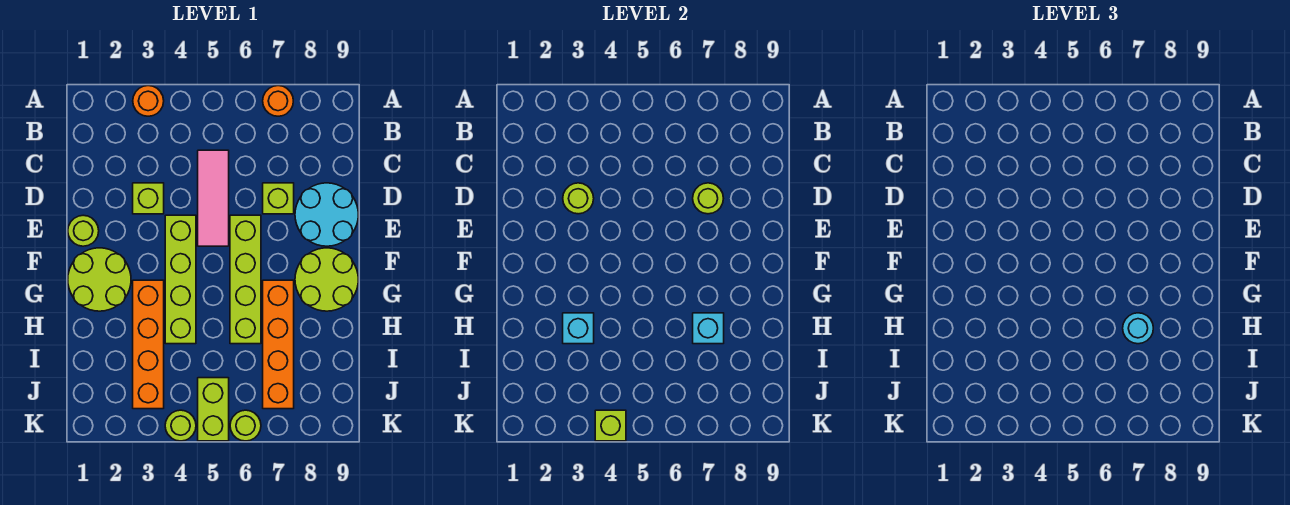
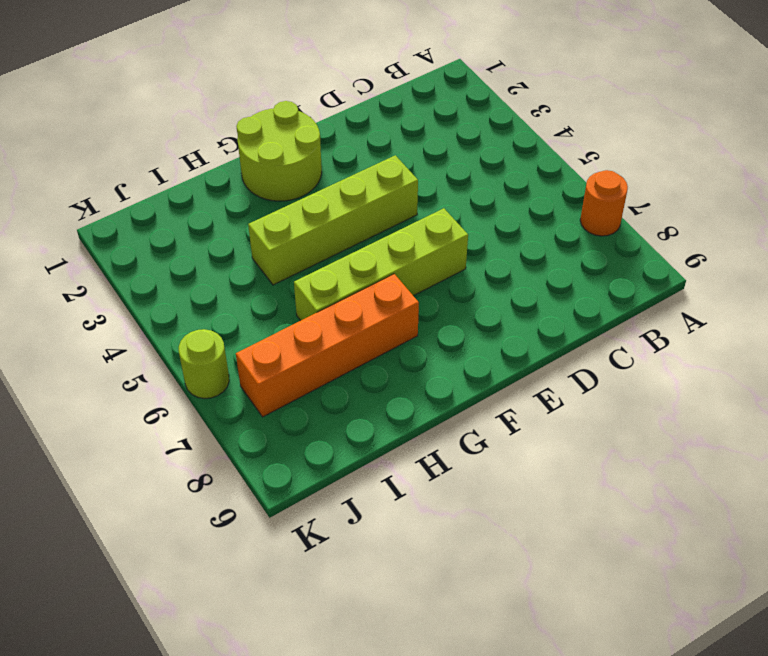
none -> orange round brick A3 level 1
none -> pink tile C5:E5 level 1
none -> lime brick D3 level 1

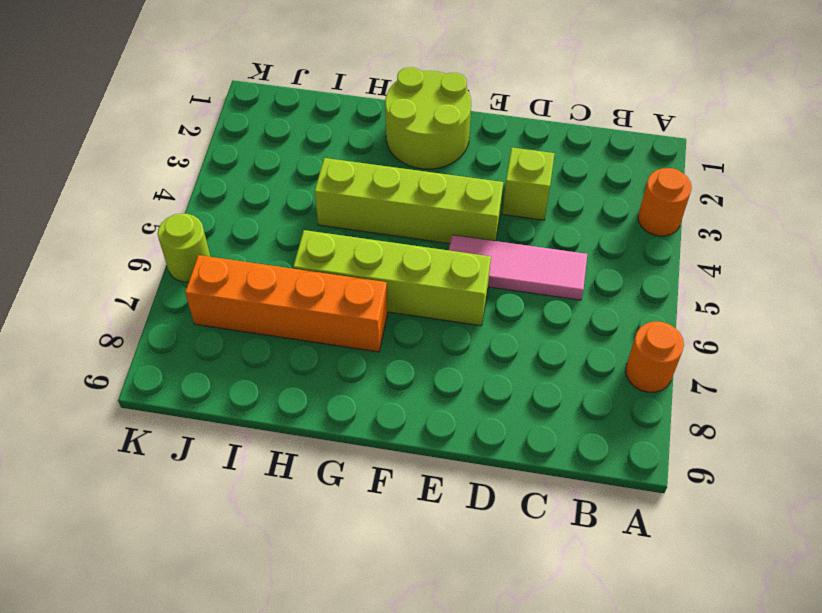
none -> lime brick D7 level 1
none -> cyan round brick D8:E9 level 1
none -> lime round brick E1 level 1

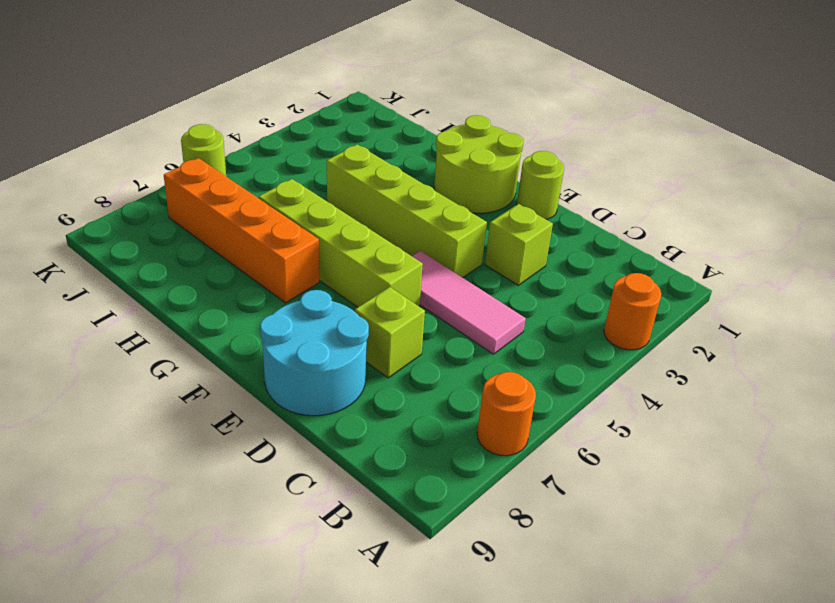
none -> lime round brick F8:G9 level 1
none -> orange brick G3:J3 level 1
none -> lime brick J5:K5 level 1

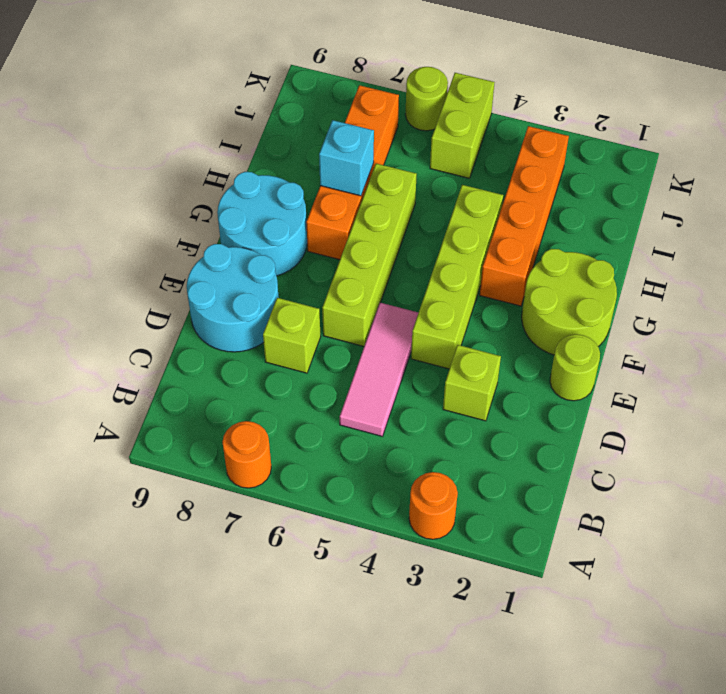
cyan round brick F8:G9 level 1 -> lime round brick F8:G9 level 1
none -> lime round brick K4 level 1
none -> lime round brick D3 level 2
none -> lime round brick D7 level 2

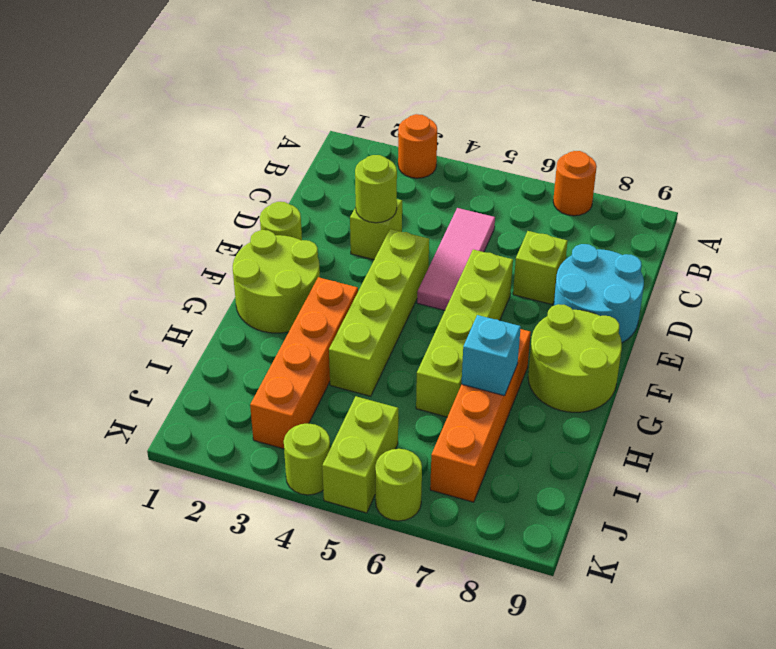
none -> lime round brick D7 level 2
none -> cyan brick H3 level 2
none -> lime brick K4 level 2

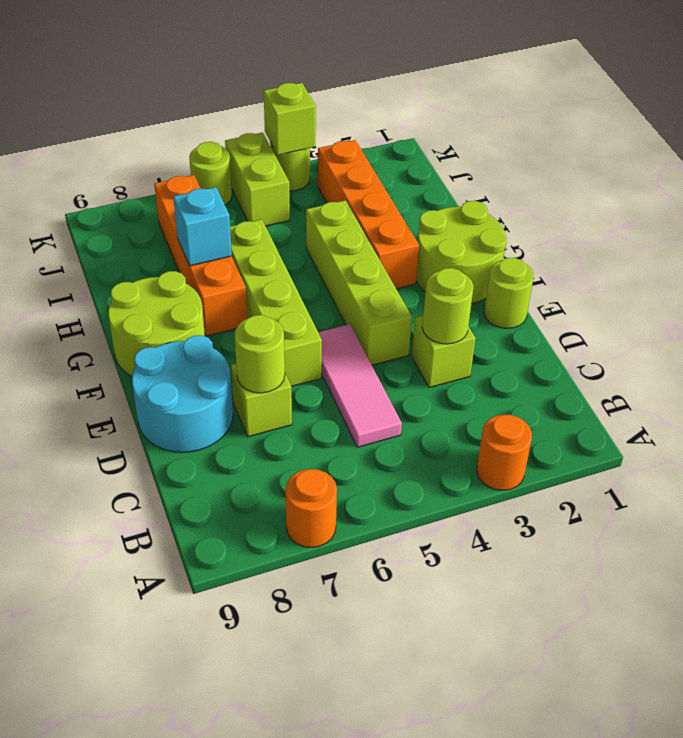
none -> cyan brick H3 level 2
none -> cyan round brick H7 level 3

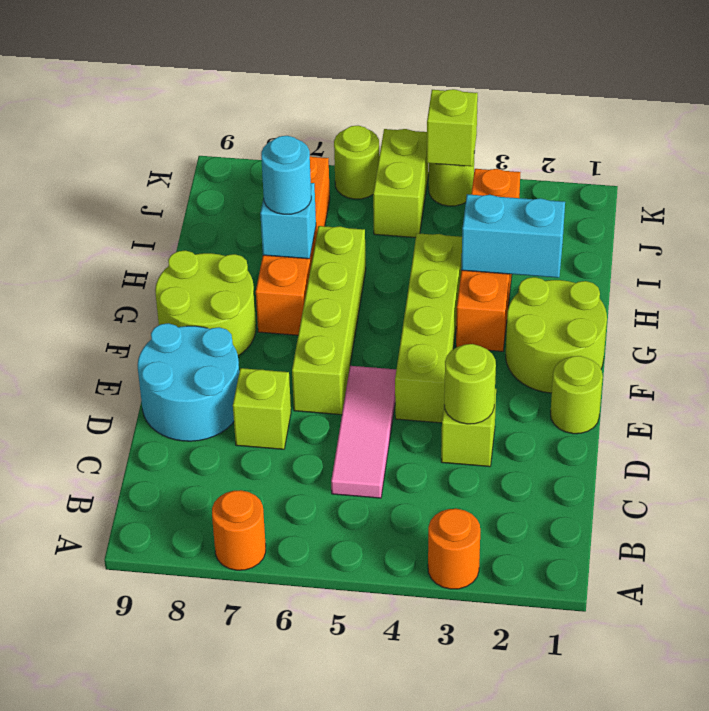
cyan brick H2:H3 level 2 -> cyan brick H3 level 2
none -> lime round brick D7 level 2

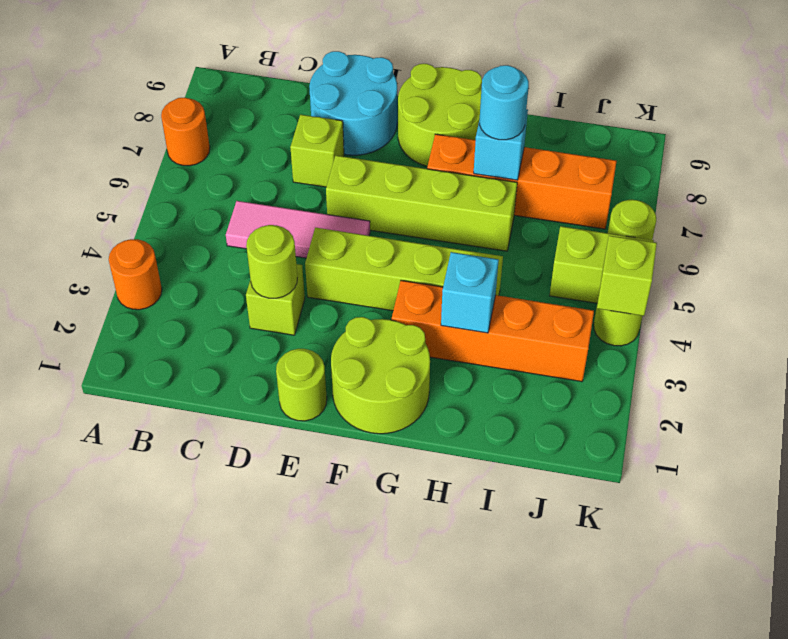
none -> lime round brick D7 level 2

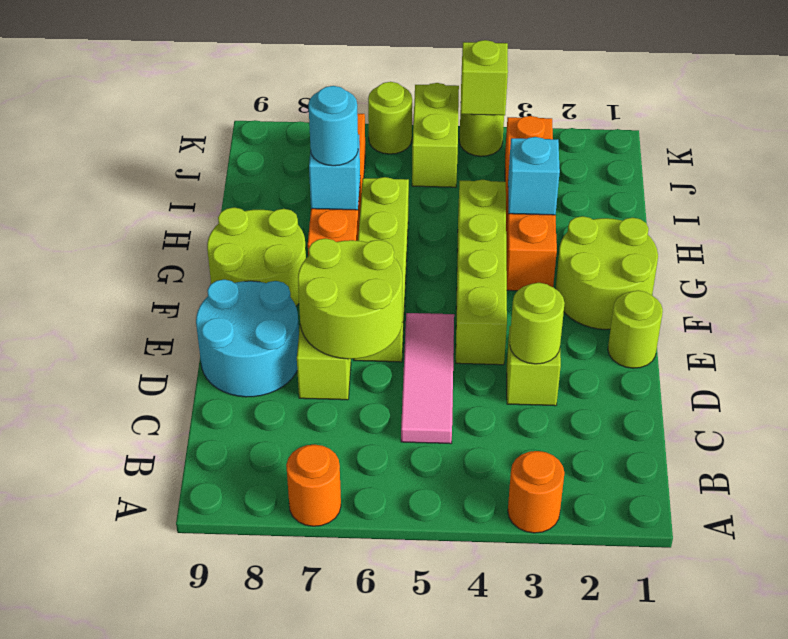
lime round brick D6:E7 level 2 -> lime round brick D7 level 2

